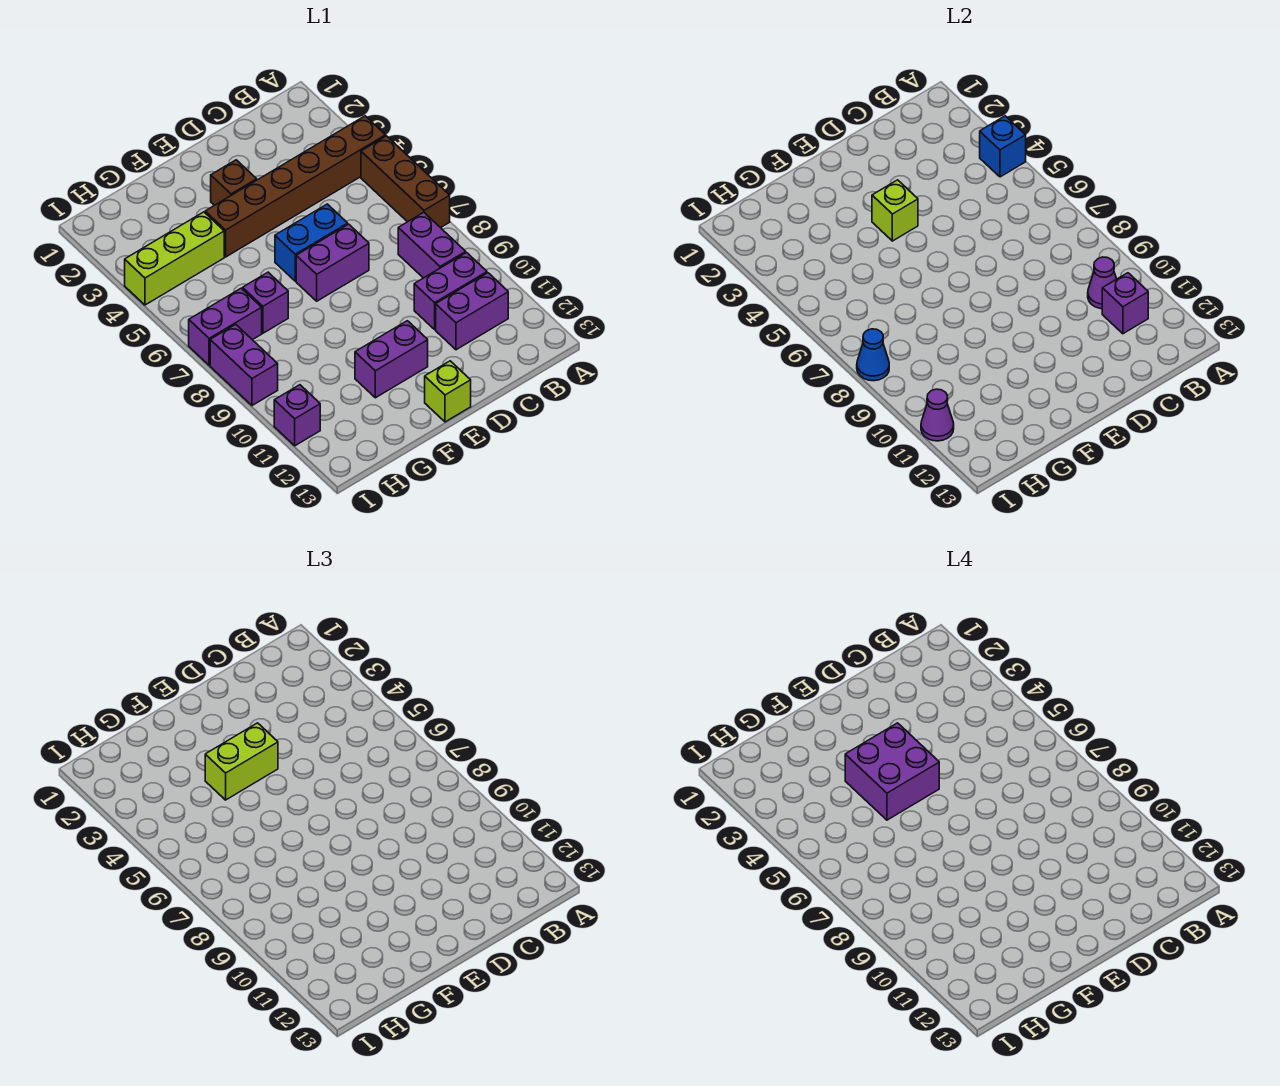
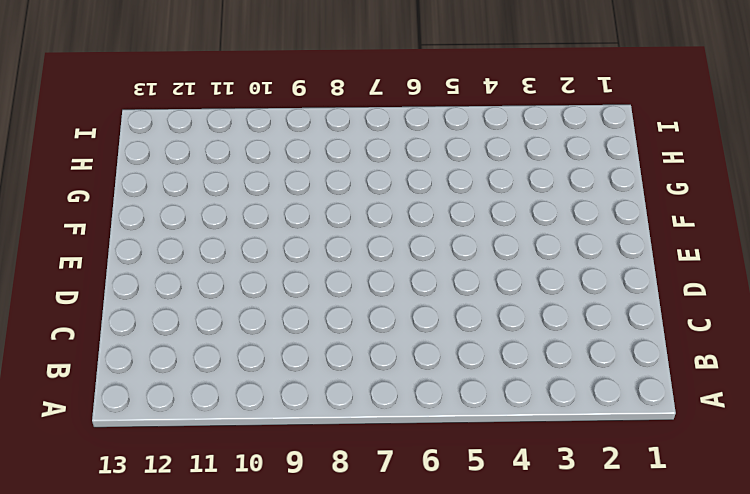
none -> brown brick A4:F4 level 1
none -> brown brick A5:A7 level 1
none -> purple brick B8:B9 level 1

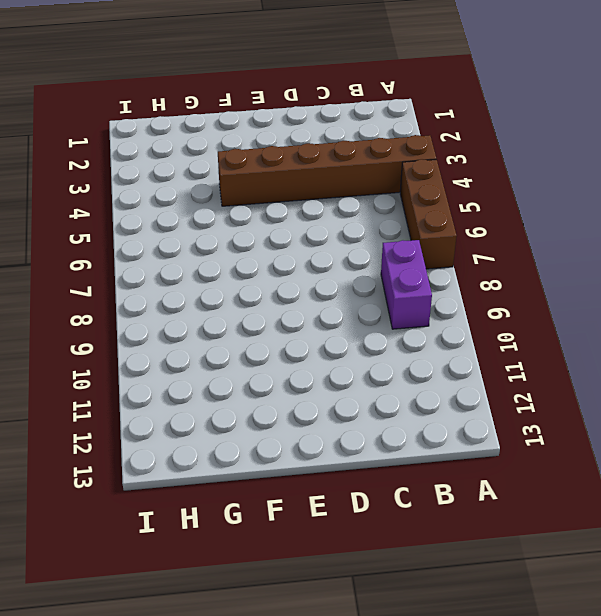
none -> purple brick B10:C10 level 1
none -> purple brick B11:C11 level 1
none -> blue brick D6:E6 level 1

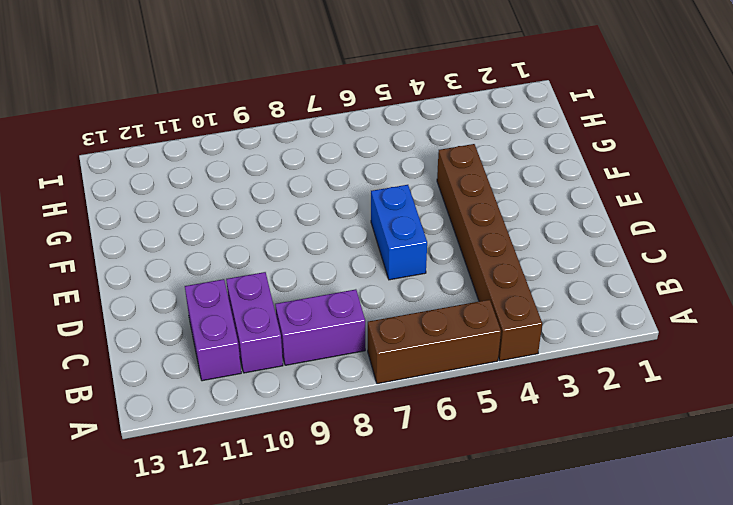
none -> purple brick D7:E7 level 1
none -> brown brick E3 level 1
none -> purple brick E11:F11 level 1

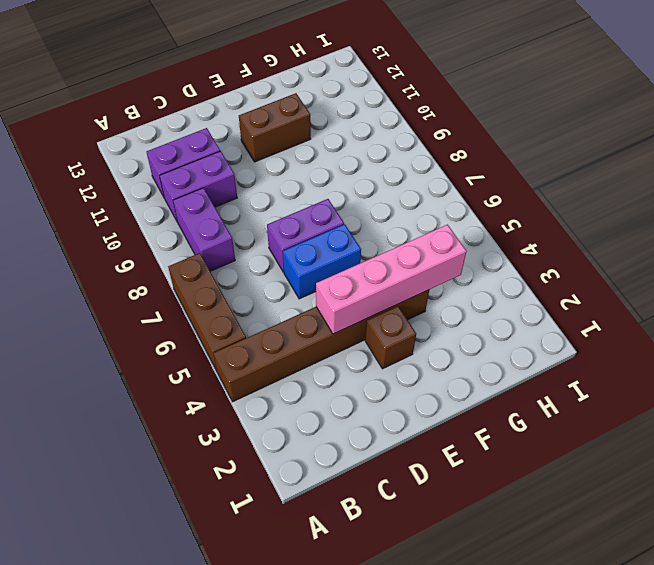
pink brick D4:G4 level 2 -> lime brick E4 level 2
brown brick E11:F11 level 1 -> purple brick E11:F11 level 1
none -> lime brick E13 level 1
none -> lime brick G4:I4 level 1
none -> purple brick G7 level 1

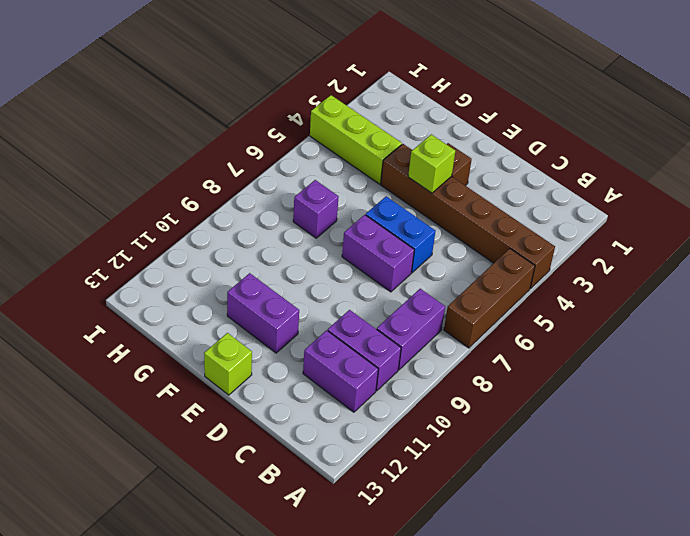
none -> purple brick H7:I7 level 1
none -> purple brick I8:I9 level 1
none -> purple brick I11 level 1

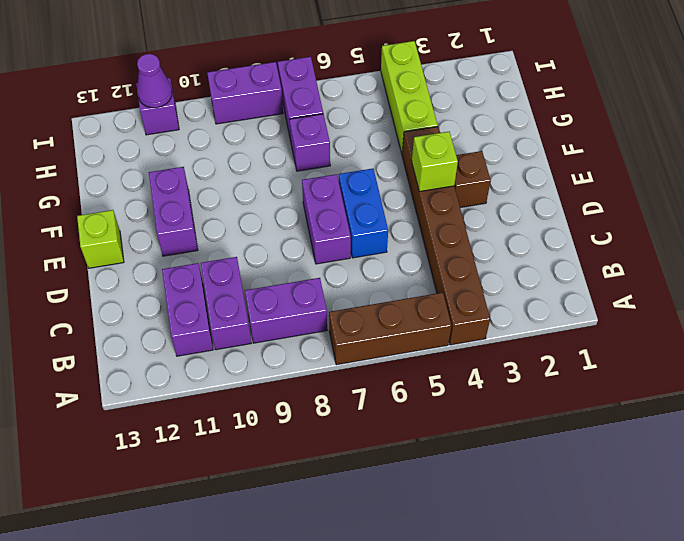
none -> blue brick A4 level 2
none -> purple cone B10 level 2
none -> purple brick B11 level 2

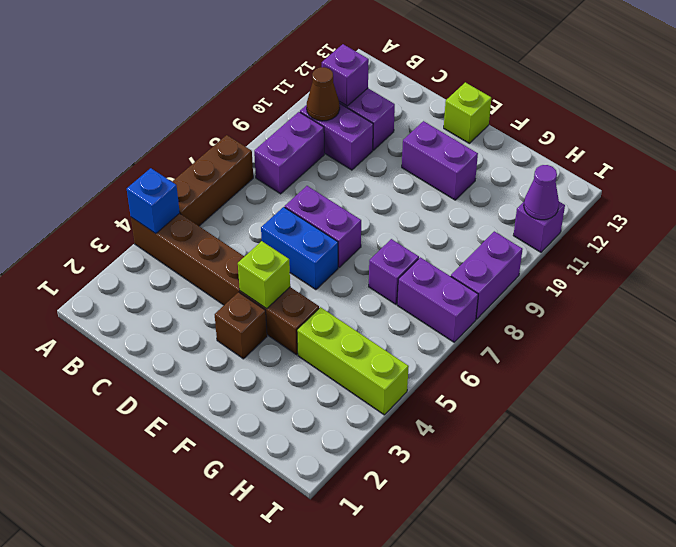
brown cone B10 level 2 -> purple cone B10 level 2
none -> blue cone I8 level 2
none -> lime brick E4:F4 level 3
none -> purple brick E4:F5 level 4

